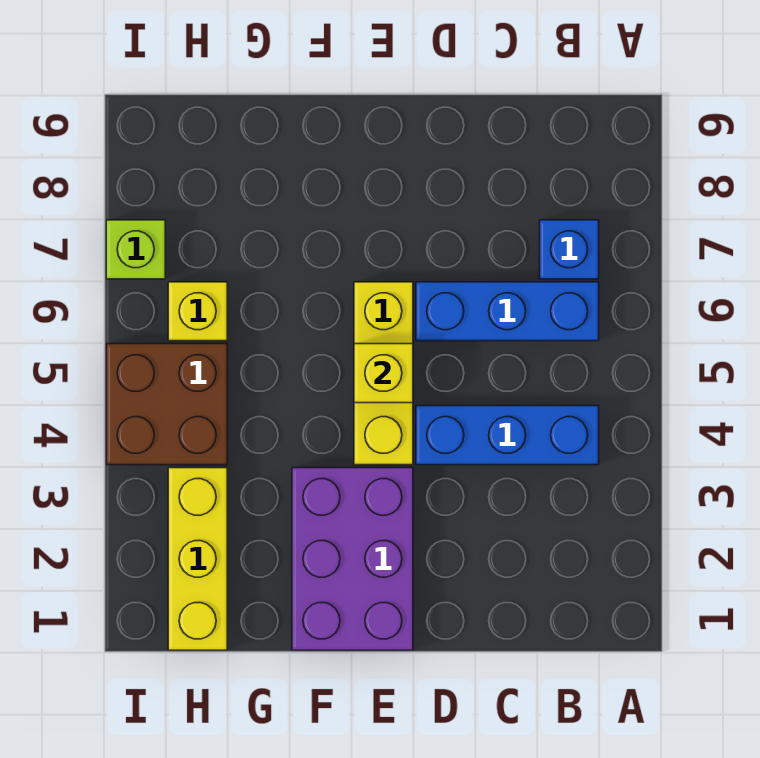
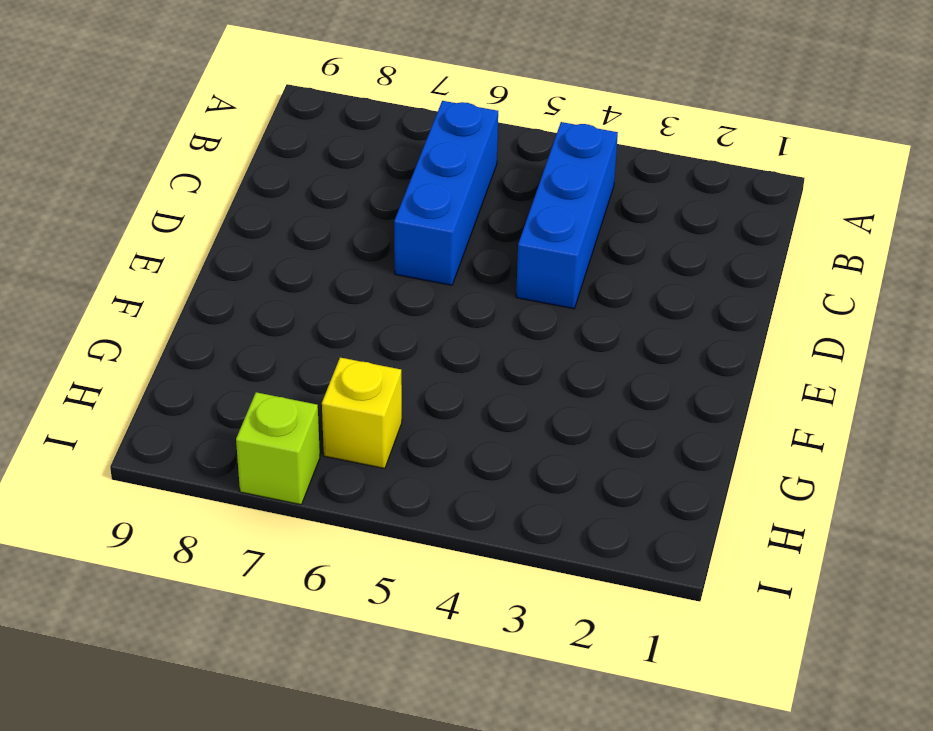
none -> blue brick B7 level 1
none -> purple brick E1:F3 level 1

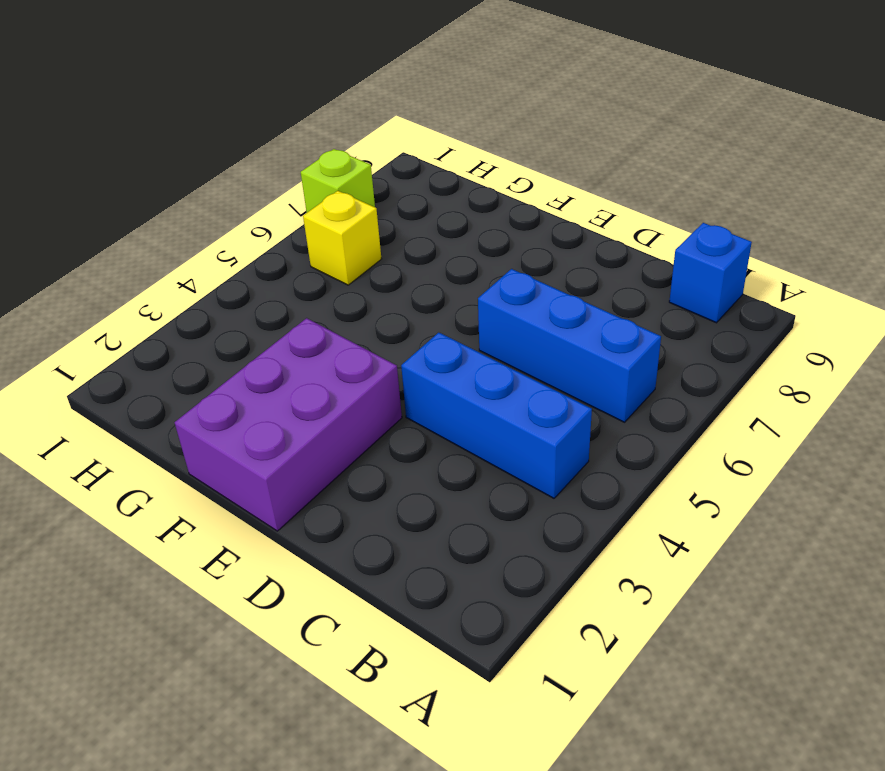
blue brick B9 level 1 -> blue brick B7 level 1
none -> yellow brick E4:E6 level 1
none -> yellow brick H1:H3 level 1

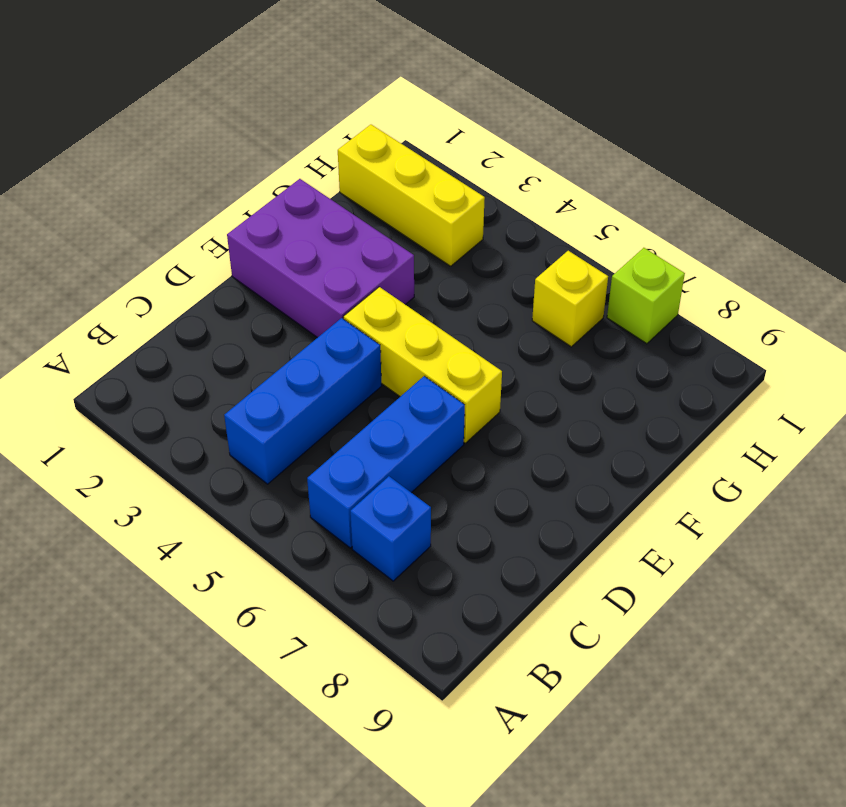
none -> brown brick H4:I5 level 1
none -> yellow brick E5 level 2

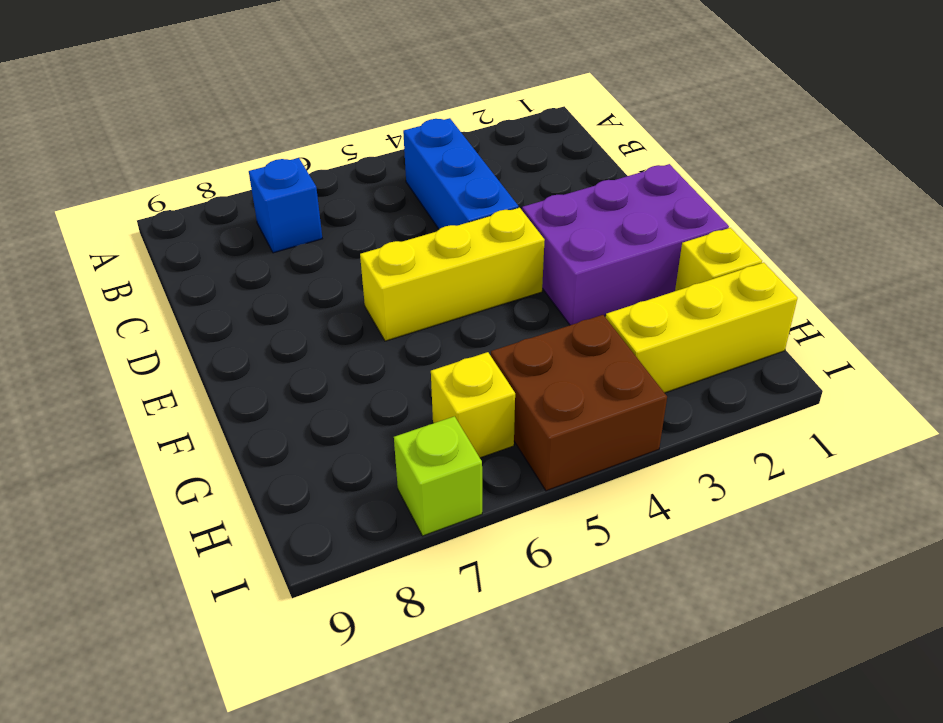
yellow brick G1 level 1 -> yellow brick E5 level 2
none -> blue brick B6:D6 level 1

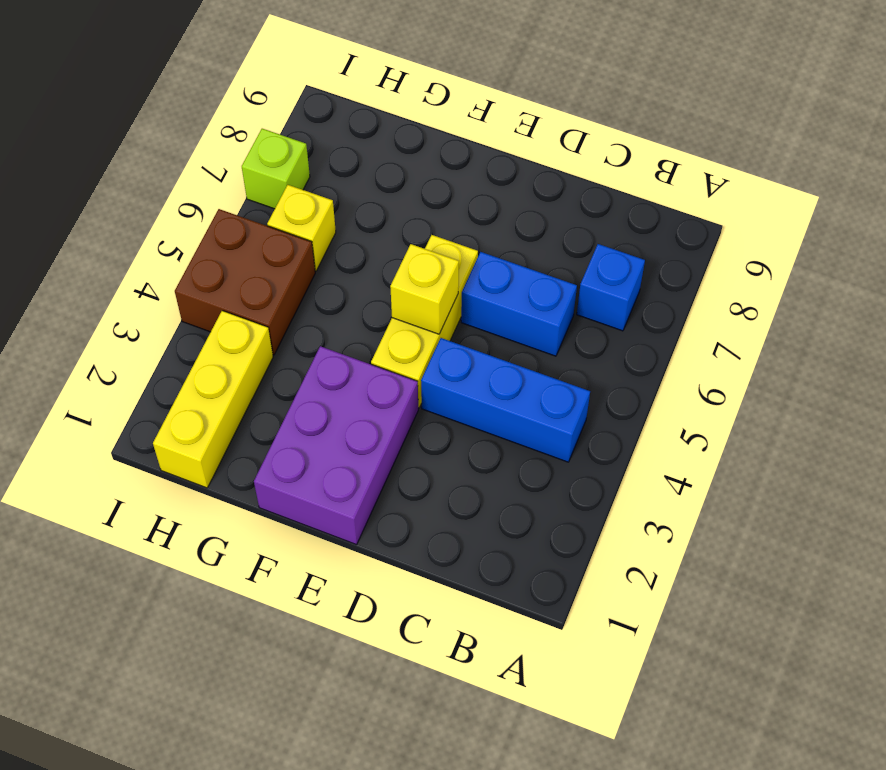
blue brick C6:D6 level 1 -> blue brick B6:D6 level 1

